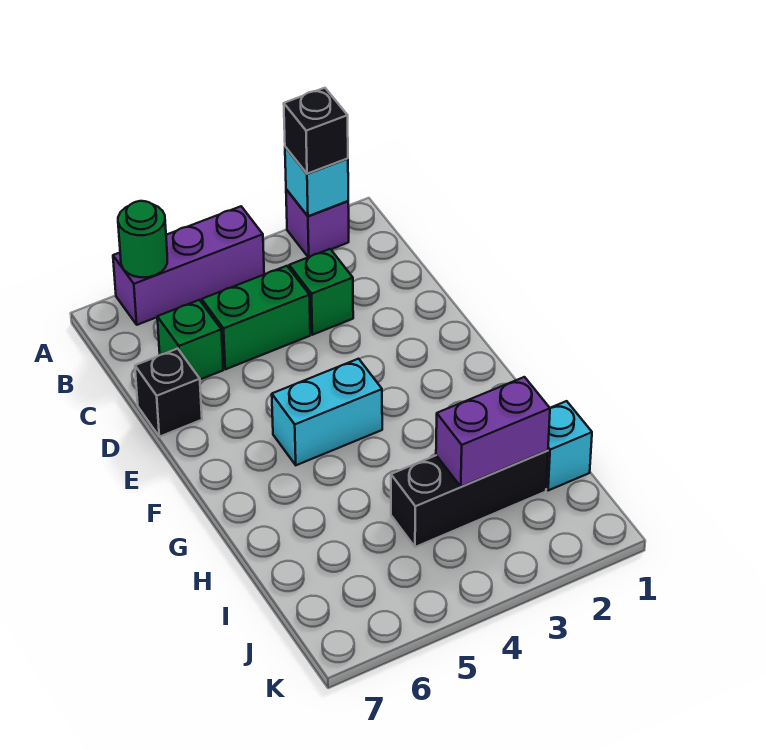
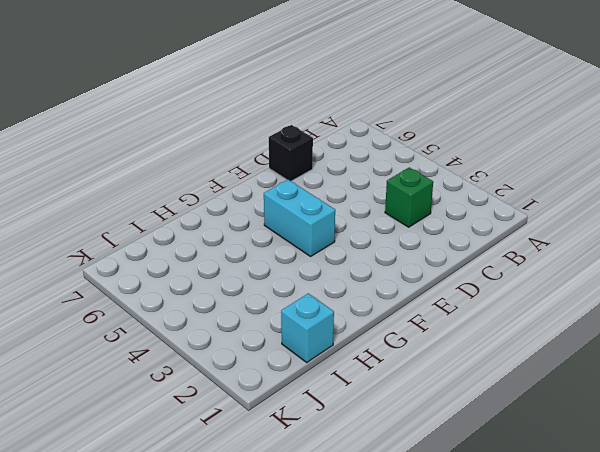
none -> purple brick A2 level 1
none -> purple brick A4:A6 level 1
none -> green brick C4:C5 level 1

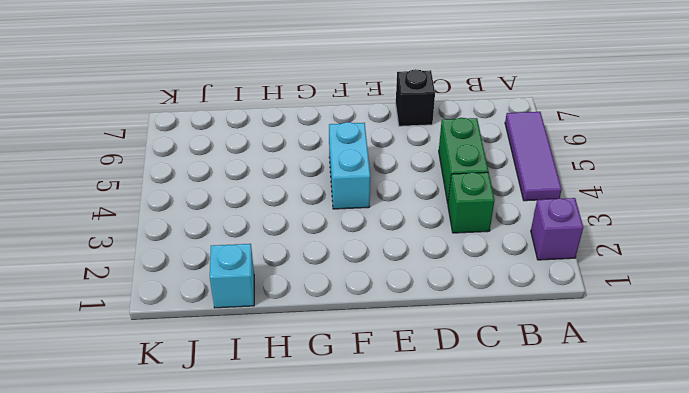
purple tile A4:A6 level 1 -> purple brick A4:A6 level 1
none -> green brick C6 level 1
none -> black brick I2:I4 level 1
none -> cyan brick A2 level 2

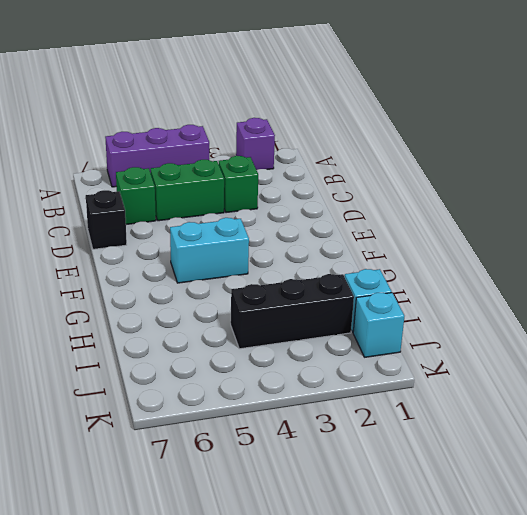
cyan brick J1 level 1 -> cyan brick A2 level 2
none -> green round brick A6 level 2
none -> purple brick I2:I3 level 2
none -> black brick A2 level 3

